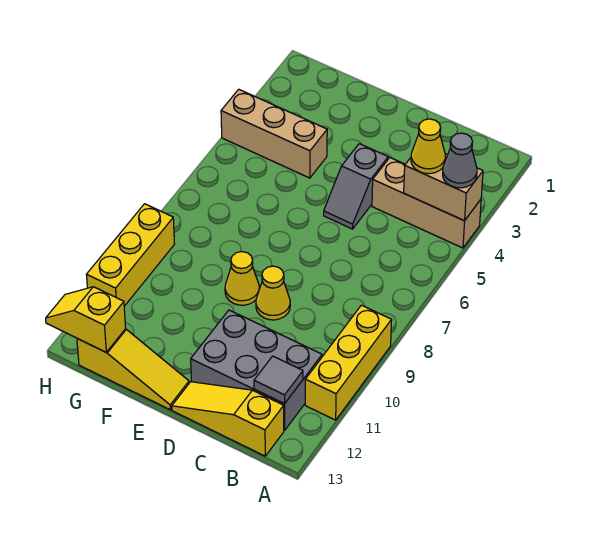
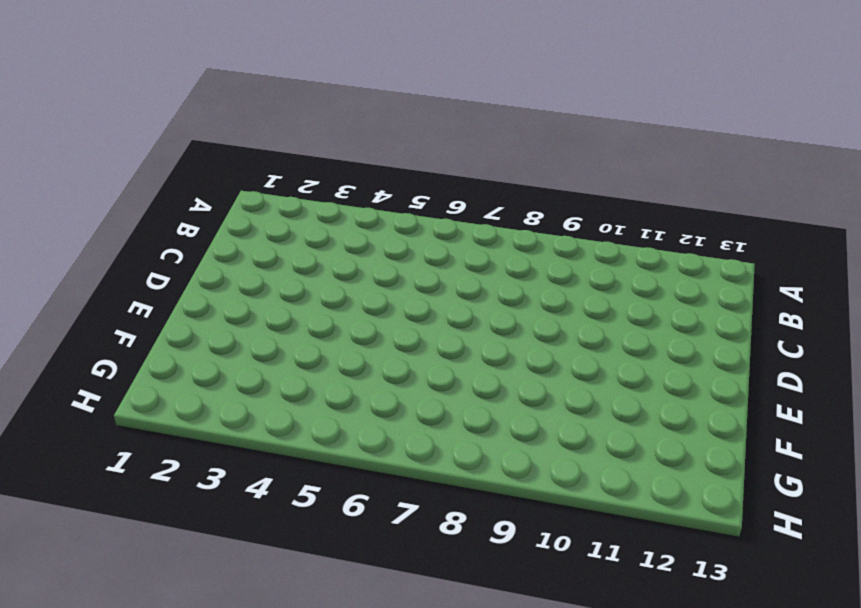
none -> tan brick A4:C4 level 1
none -> yellow brick A9:A11 level 1
none -> grey brick B11:D12 level 1

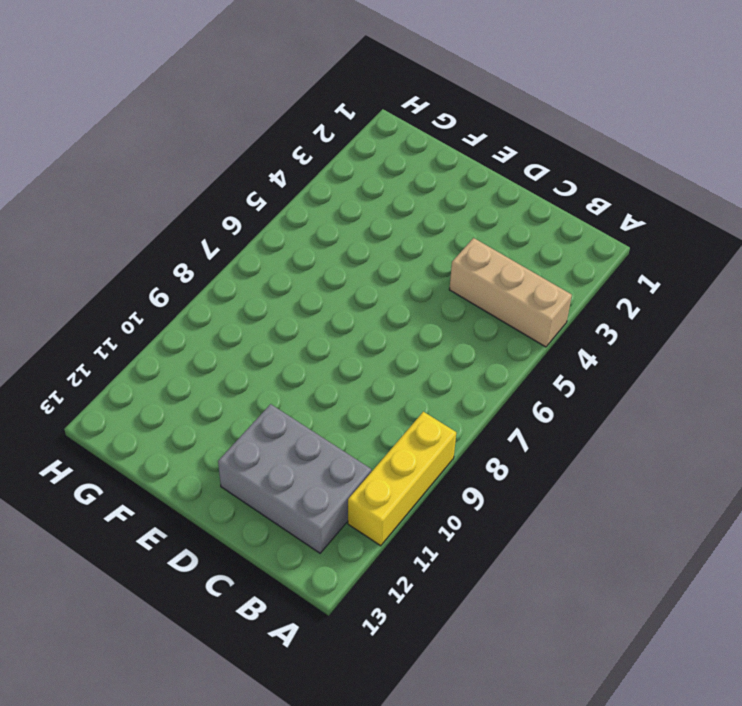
none -> yellow slope B13:D13 level 1 top B
none -> grey slope D4:D5 level 1 top 4
none -> yellow cone D9 level 1

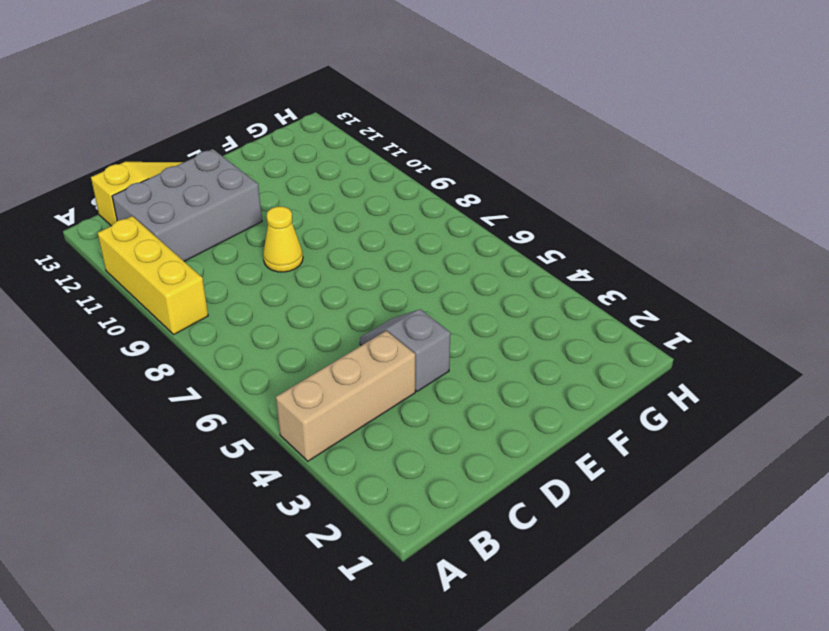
none -> yellow cone E9 level 1
none -> yellow slope E13:G13 level 1 top G
none -> tan brick F4:H4 level 1

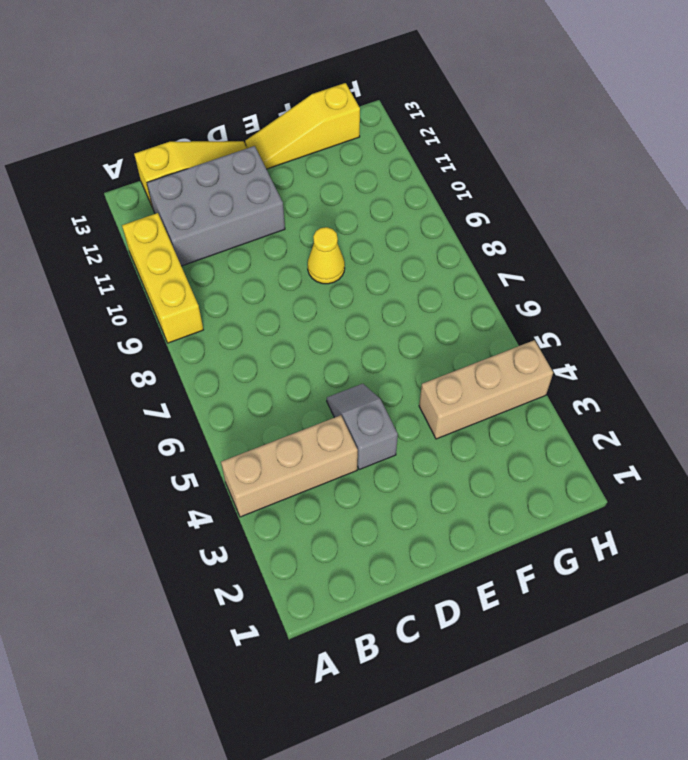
none -> yellow cone D9 level 1
none -> yellow brick H9:H11 level 1
none -> tan brick A4:B4 level 2

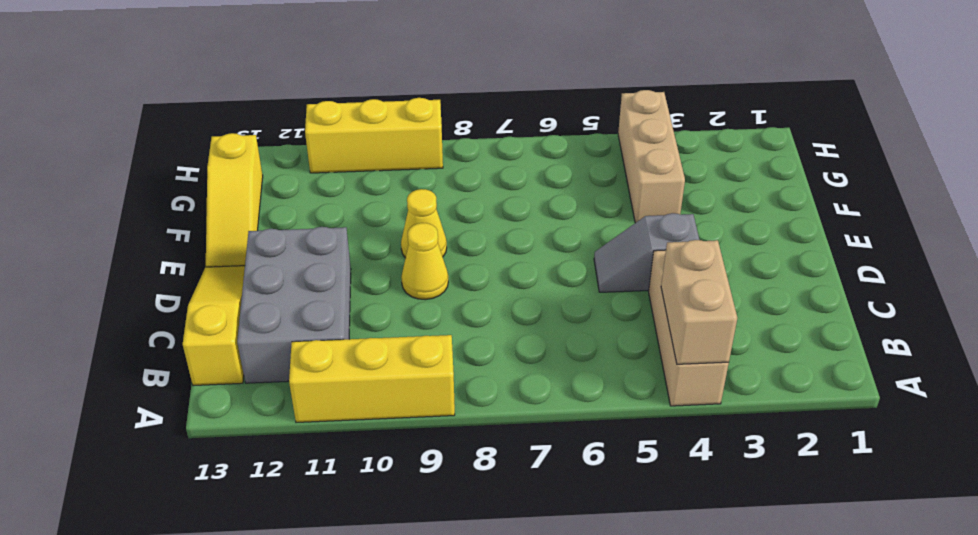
none -> grey tile B12 level 2
none -> yellow slope G13:H13 level 2 top G
none -> grey cone A4 level 3

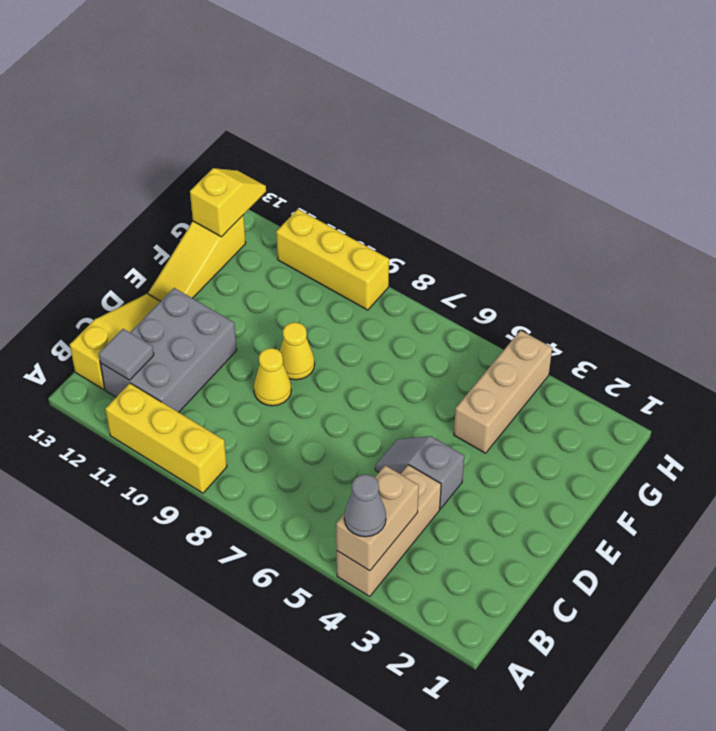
none -> yellow cone B4 level 3

